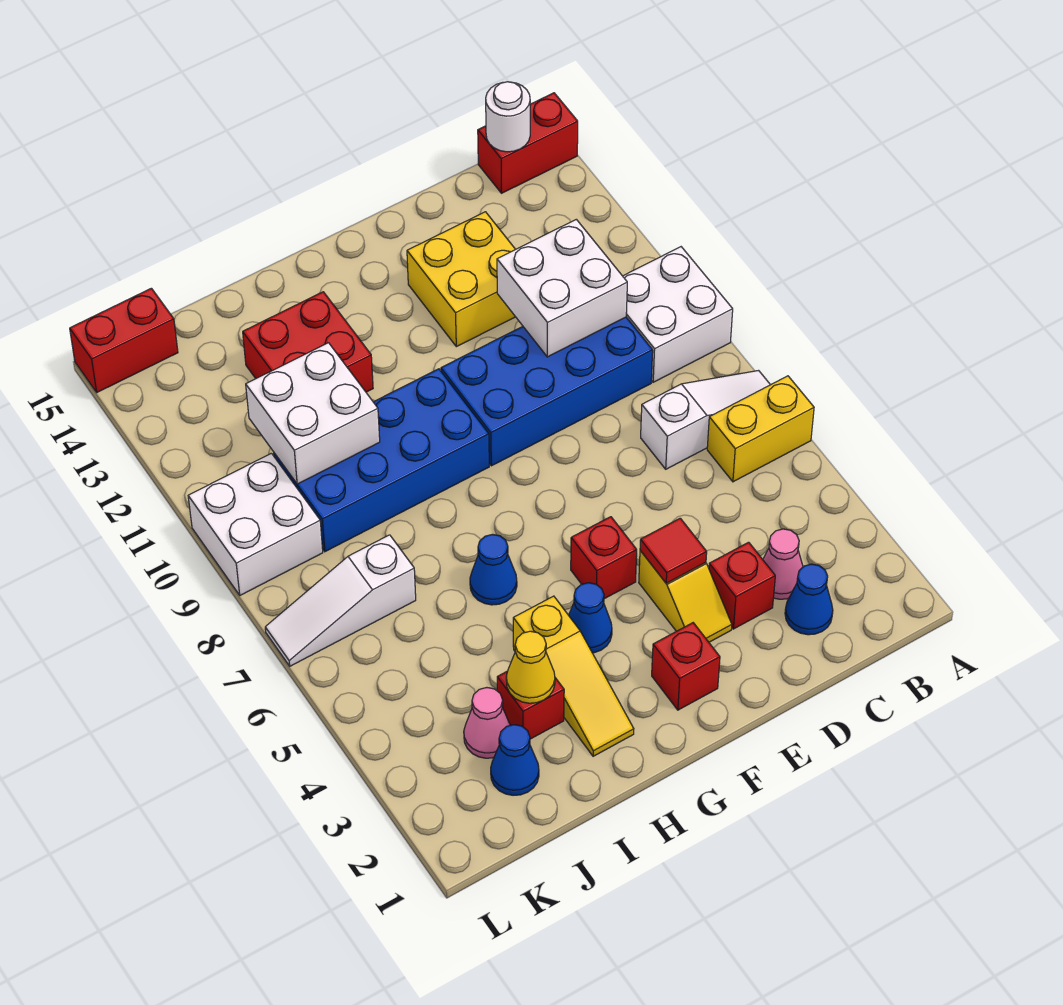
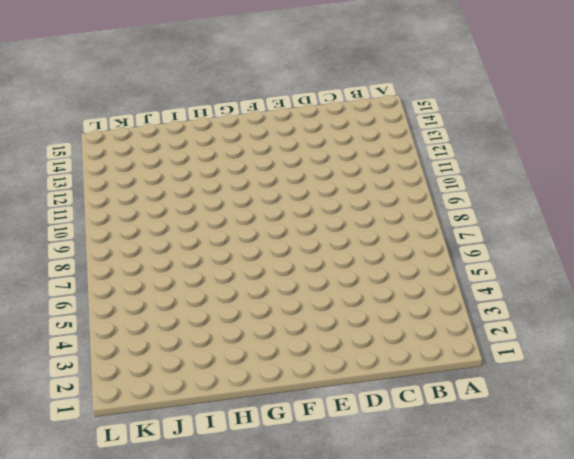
none -> yellow brick A6:B6 level 1
none -> white slope A7:C7 level 1 top C
none -> white brick A9:B10 level 1

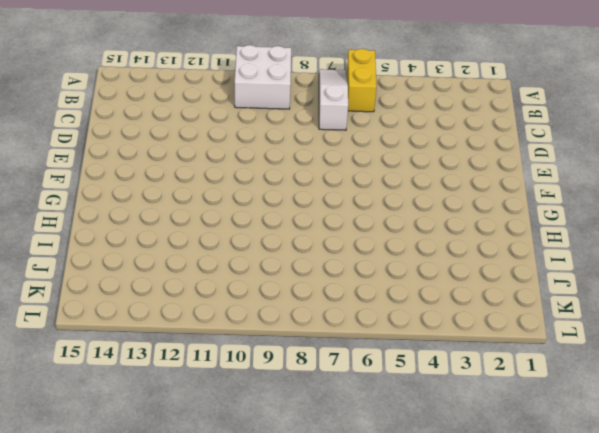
none -> red brick A15:B15 level 1
none -> blue cone C2 level 1
none -> pink cone C3 level 1

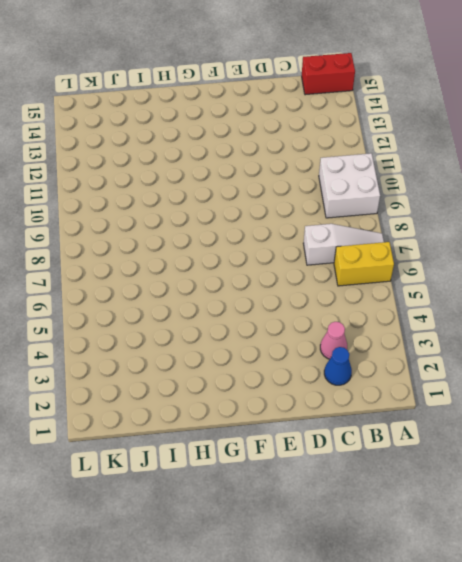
none -> blue brick C9:F10 level 1
none -> red brick D3 level 1
none -> yellow brick D12:E13 level 1

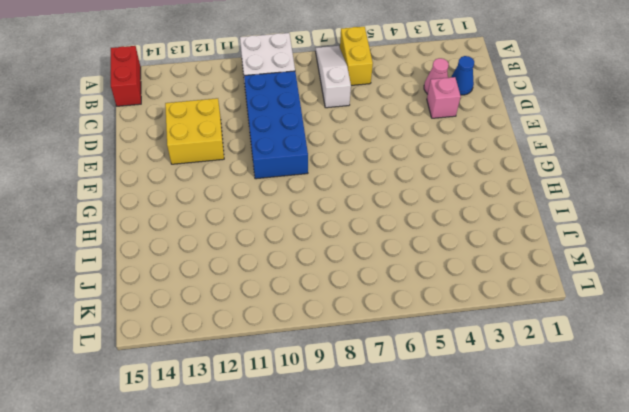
pink brick D3 level 1 -> red brick D3 level 1
none -> yellow slope E3:E4 level 1 top 4
none -> red brick F2 level 1
none -> red brick F5 level 1

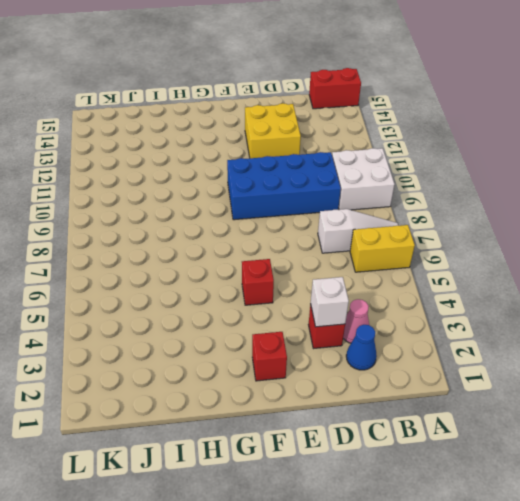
white brick D3 level 2 -> none
none -> yellow slope E3:E4 level 1 top 4
none -> blue cone G4 level 1
none -> blue brick G9:J10 level 1

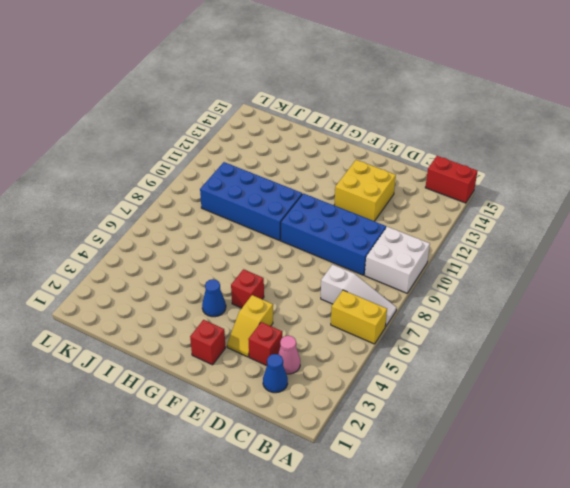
none -> yellow slope H2:H4 level 1 top 4
none -> blue cone H6 level 1
none -> red brick H12:I13 level 1

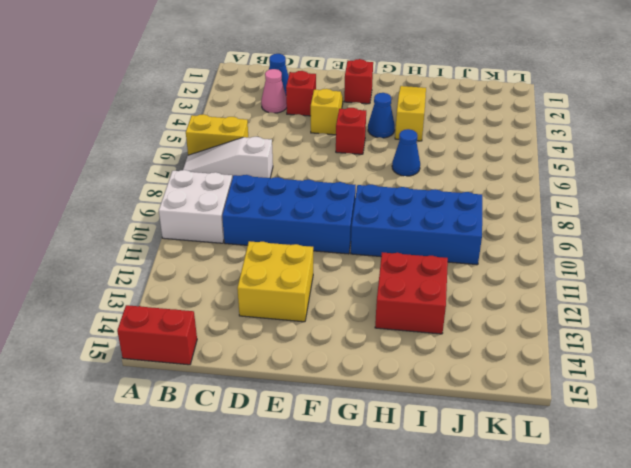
none -> red brick I3 level 1
none -> blue cone J2 level 1
none -> pink cone J3 level 1

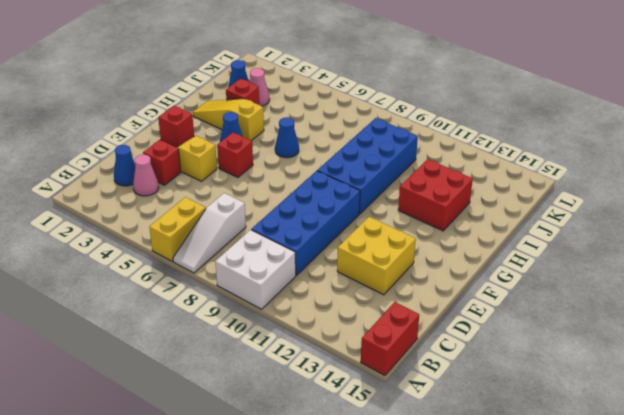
none -> white slope J7:L7 level 1 top J
none -> white brick K9:L10 level 1
none -> red brick K15:L15 level 1

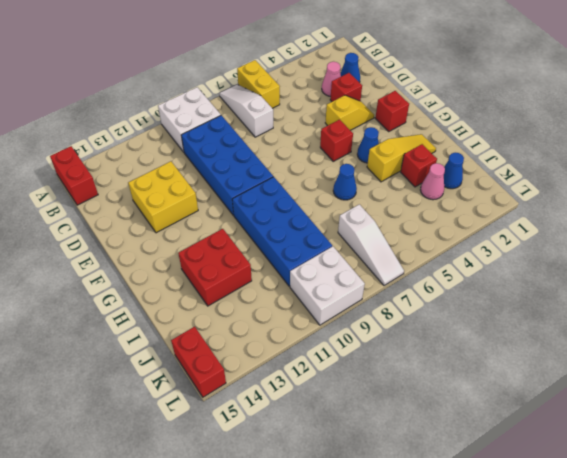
none -> white round brick B15 level 2
none -> white brick C10:D11 level 2
none -> red tile E4 level 2

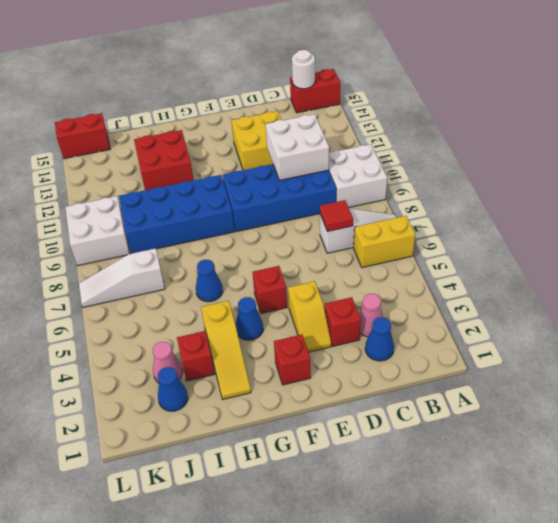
red tile C7 level 2 -> red tile E4 level 2
none -> yellow cone I3 level 2
none -> white brick I10:J11 level 2

